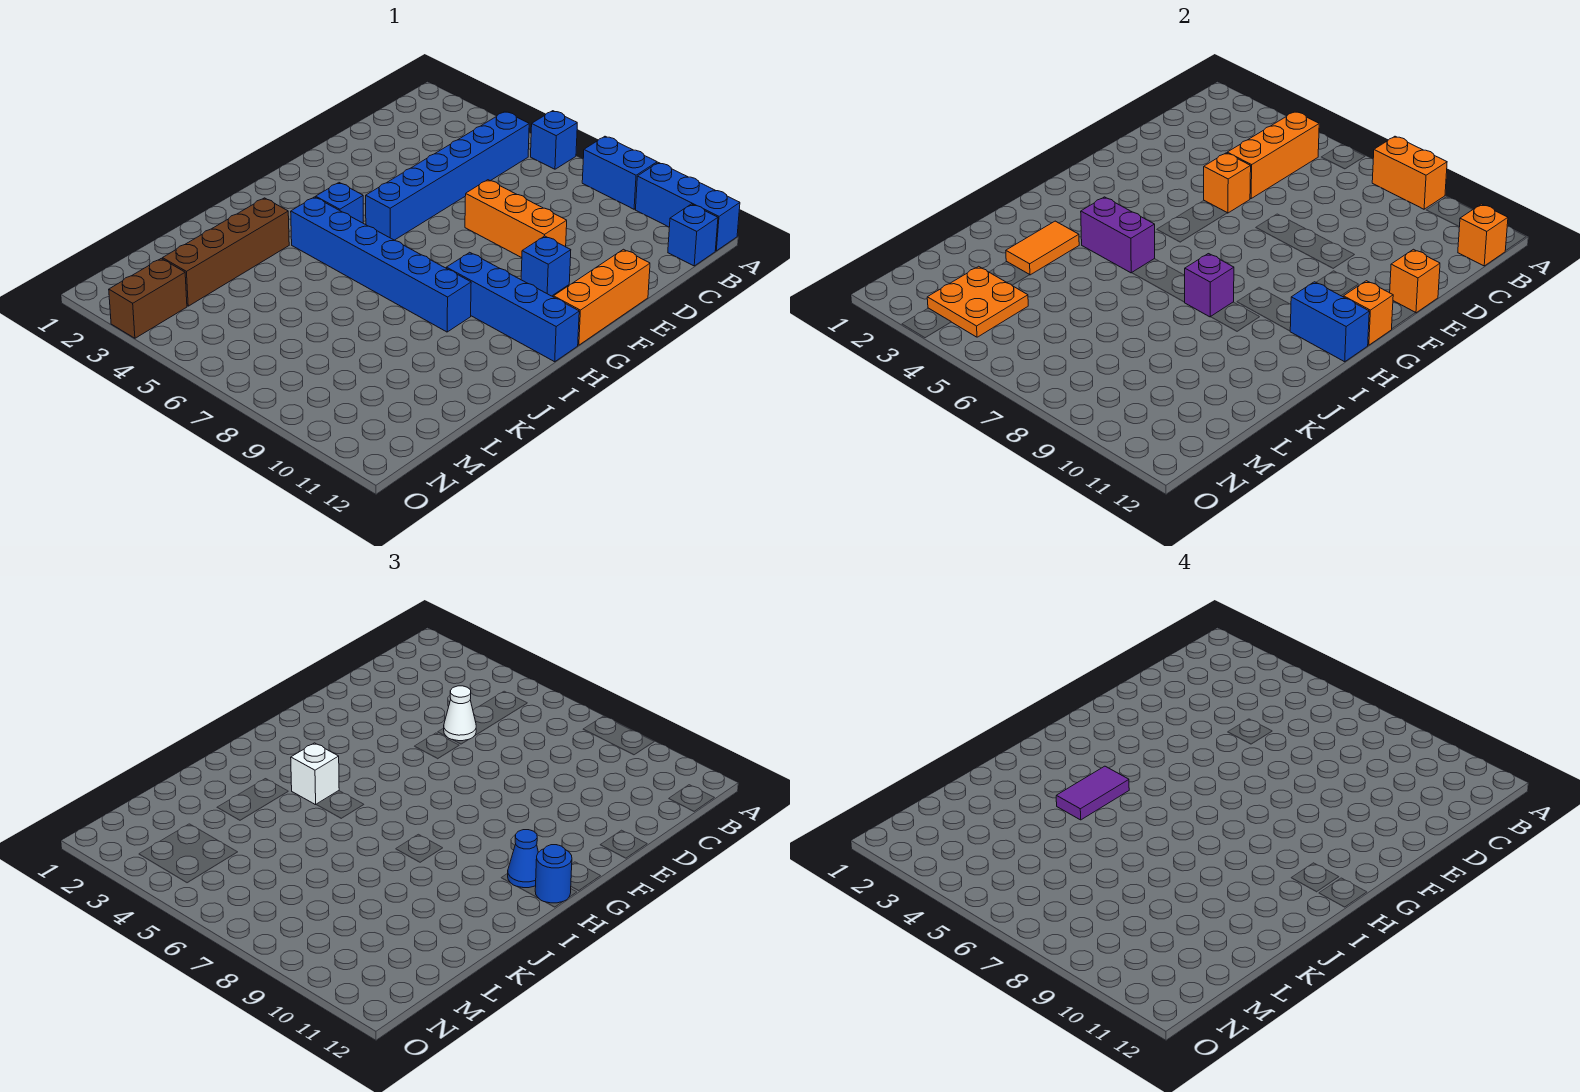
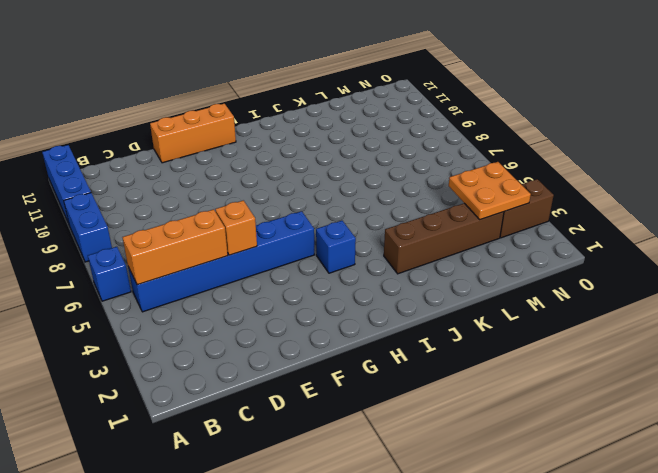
none -> blue brick B12 level 1
none -> orange brick E7:E9 level 1
none -> blue brick F10 level 1

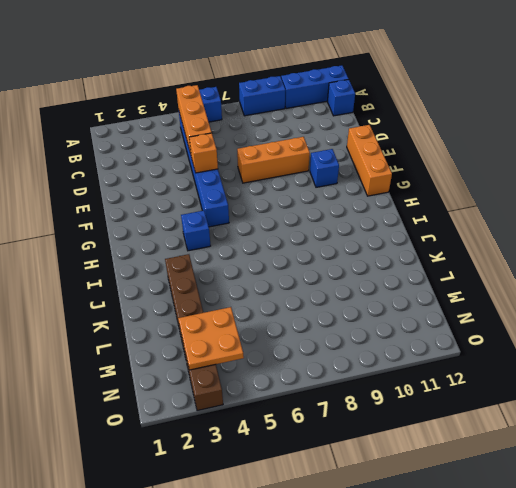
none -> blue brick H9:H12 level 1
none -> blue brick I4:I9 level 1
none -> orange brick A8:A9 level 2

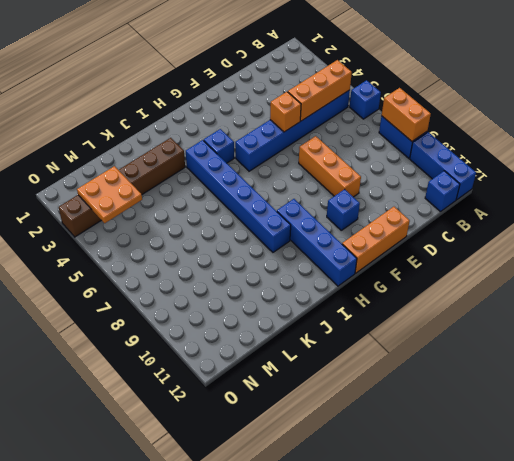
none -> orange brick B12 level 2
none -> orange brick E12 level 2
none -> orange brick G12 level 2

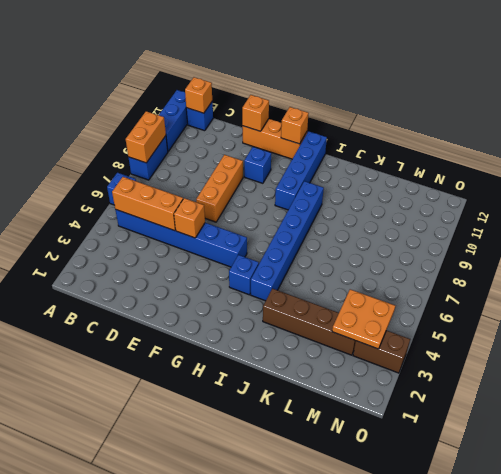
none -> blue brick H11:H12 level 2
none -> purple brick I4:I5 level 2
none -> purple brick I8 level 2

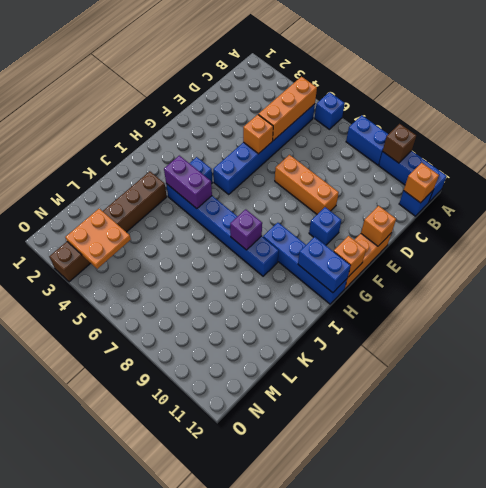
brown brick A10 level 2 -> none
none -> orange brick A8:A9 level 2
none -> orange tile J3:K3 level 2
none -> white cone D5 level 3

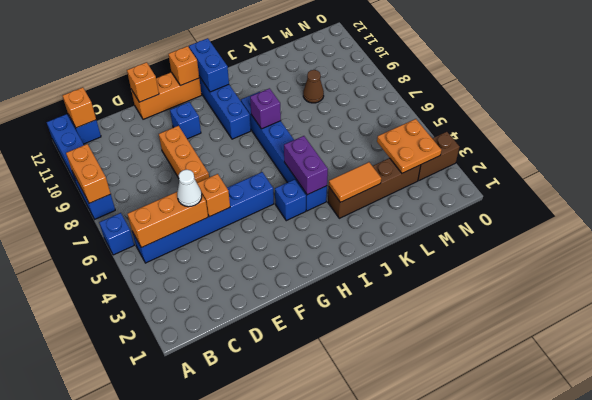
brown cone L9 level 1 -> none
none -> blue cone H11 level 3
none -> blue round brick H12 level 3
none -> white brick I4 level 3

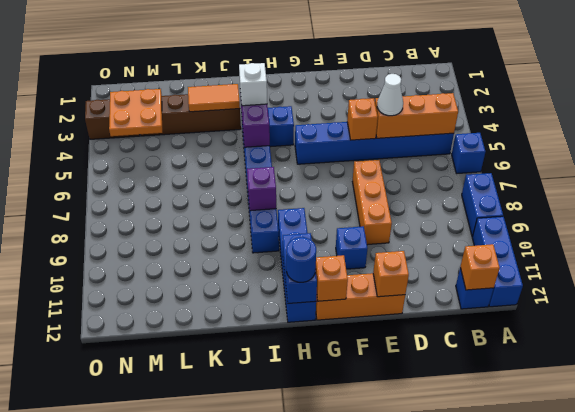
none -> orange brick A8:A9 level 2
none -> blue cone H11 level 3
none -> purple tile I4:J4 level 4

